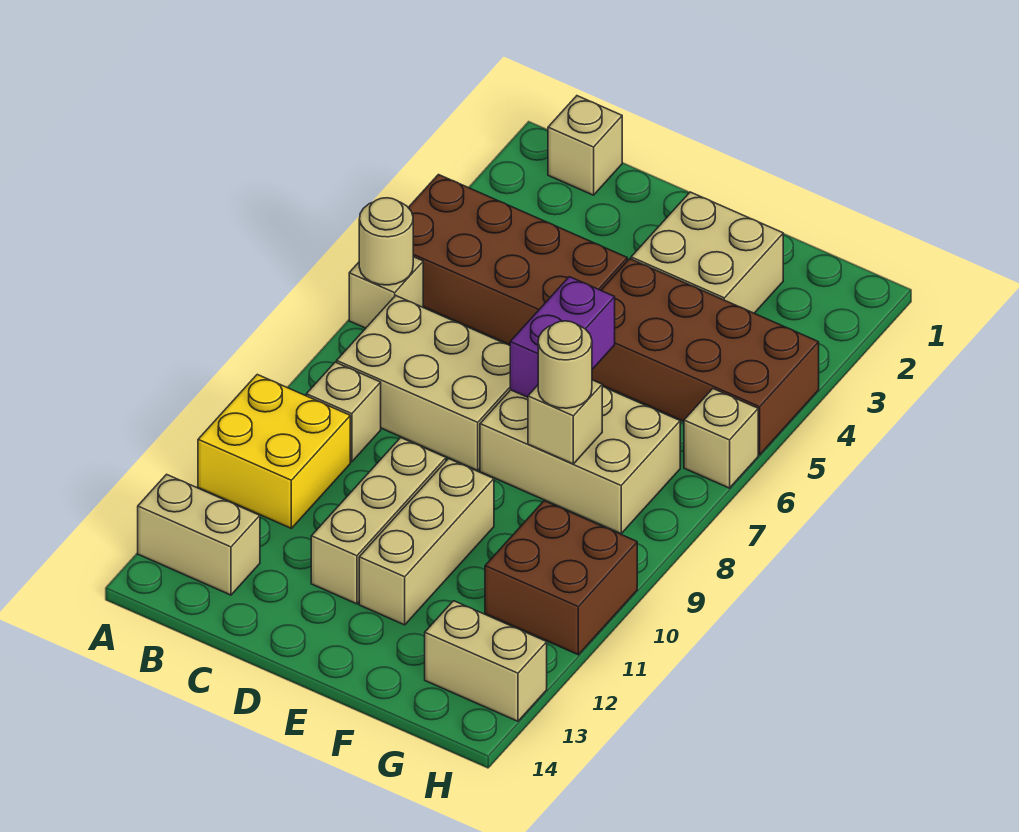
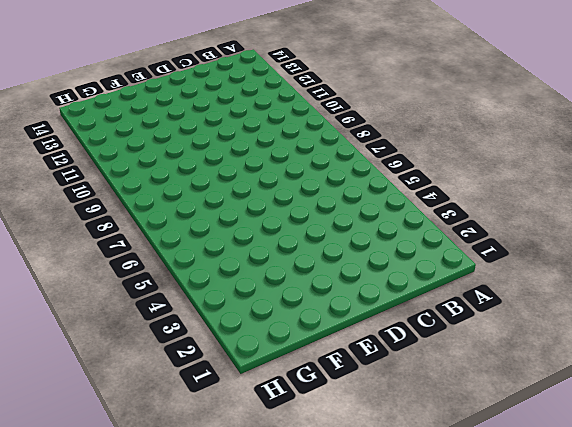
none -> brown brick A4:D5 level 1
none -> tan brick A6 level 1
none -> yellow brick A10:B11 level 1

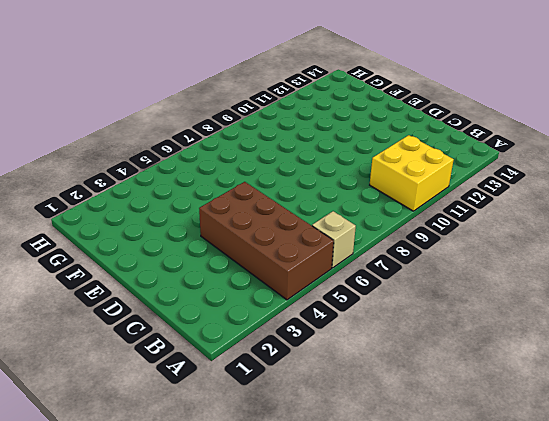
none -> tan brick A13:B13 level 1
none -> tan brick B1 level 1
none -> tan brick B7:D8 level 1

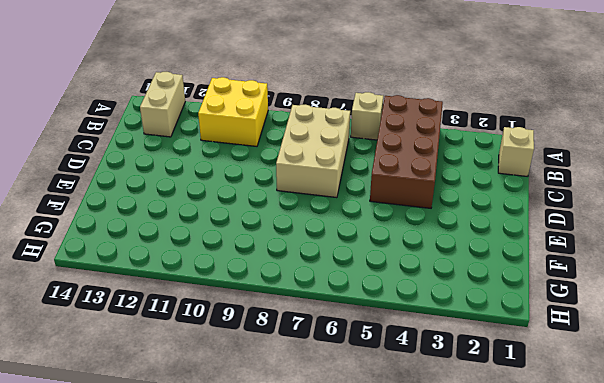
none -> tan brick B9 level 1
none -> tan brick D10:D12 level 1
none -> tan brick E2:F3 level 1

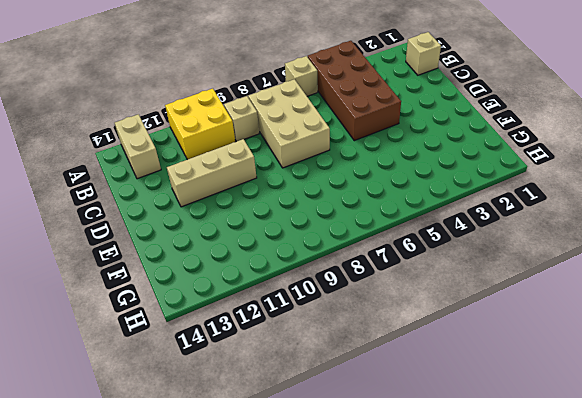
none -> tan brick E2:F3 level 1
none -> brown brick E4:H5 level 1
none -> tan brick E7:G8 level 1

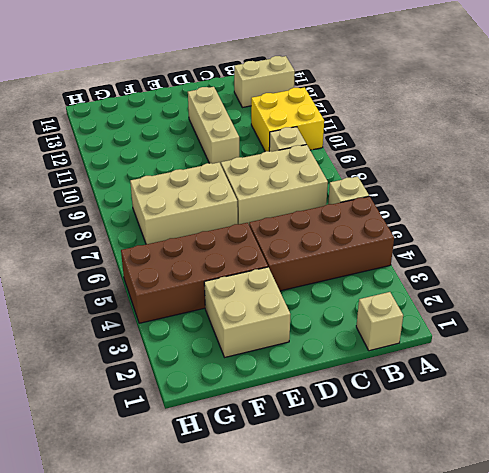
none -> tan brick E10:E12 level 1
none -> brown brick G10:H11 level 1
none -> tan brick G13:H13 level 1

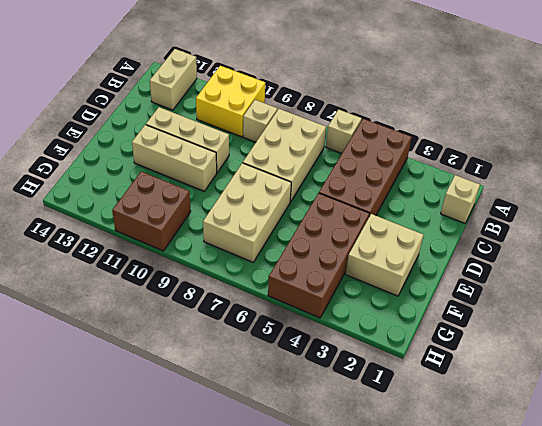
none -> tan brick G13:H13 level 1
none -> tan brick H6 level 1
none -> tan round brick A6 level 2

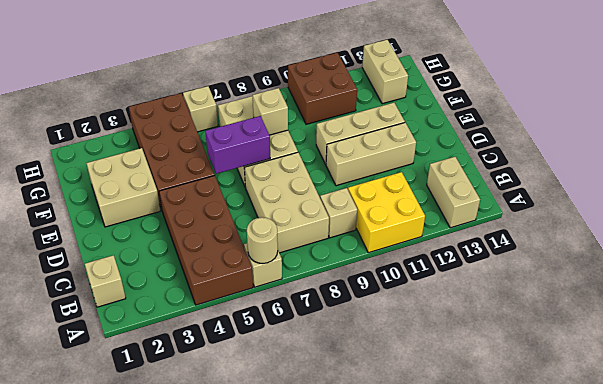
none -> tan round brick F8 level 3

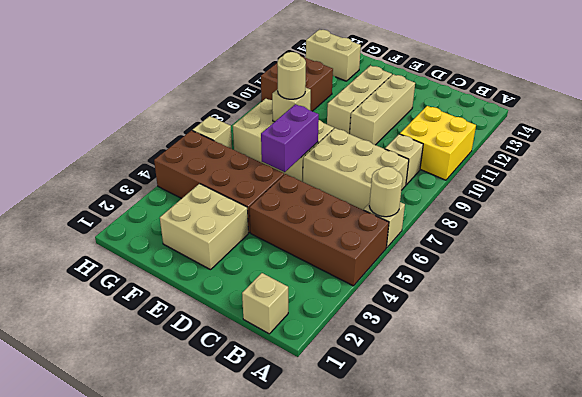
none -> tan brick A13:B13 level 1

